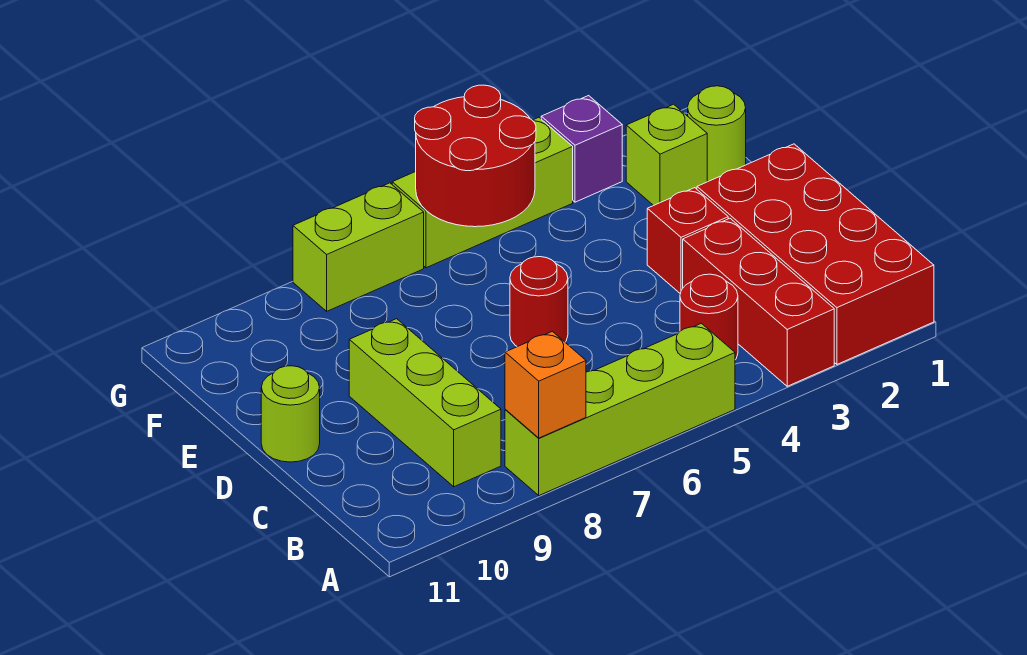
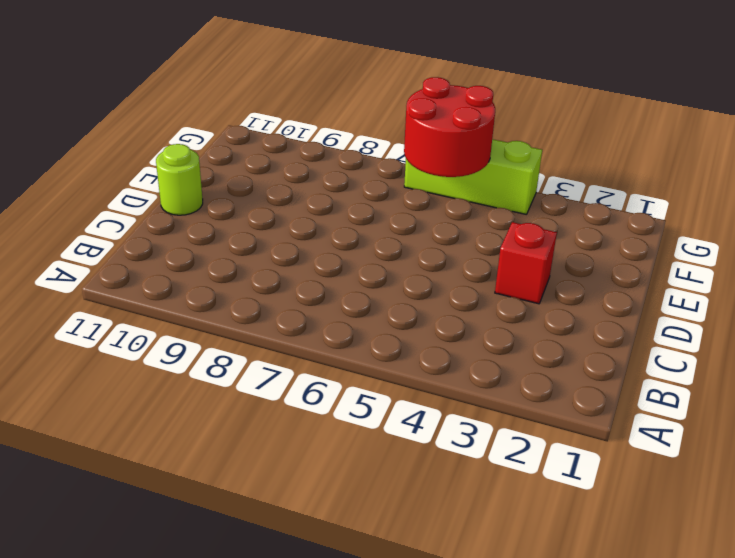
none -> red brick A1:D2 level 1
none -> red brick A3:C3 level 1
none -> lime brick A5:A8 level 1

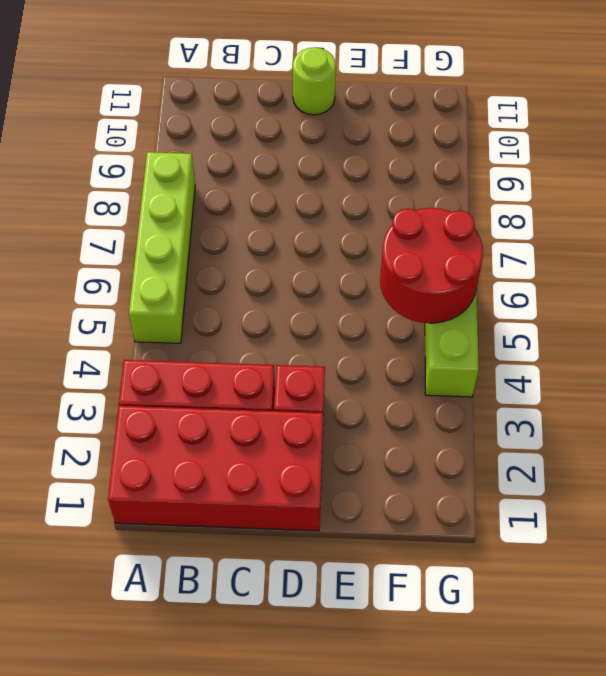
none -> red round brick B4 level 1
none -> lime brick B9:D9 level 1
none -> red round brick D6 level 1

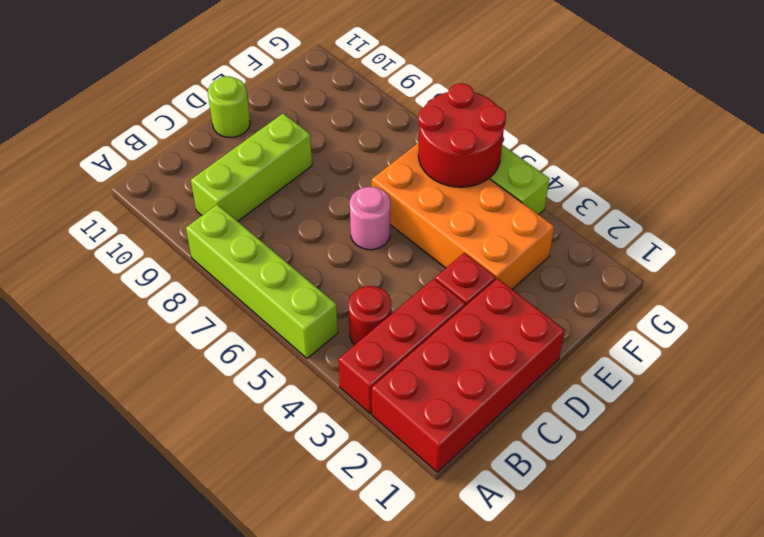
pink round brick D6 level 1 -> red round brick D6 level 1
orange brick E3:F6 level 1 -> none
none -> lime round brick F1 level 1
none -> lime brick F2 level 1
none -> purple brick G3 level 1

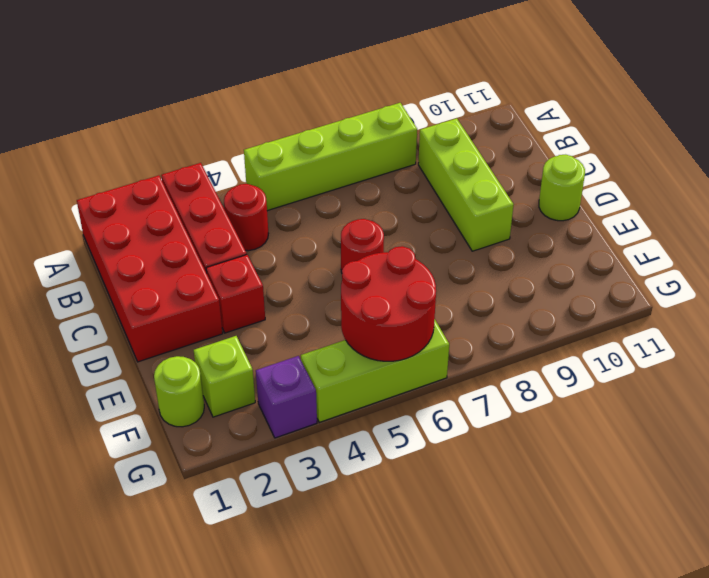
none -> lime brick G7:G8 level 1
none -> orange brick A8 level 2

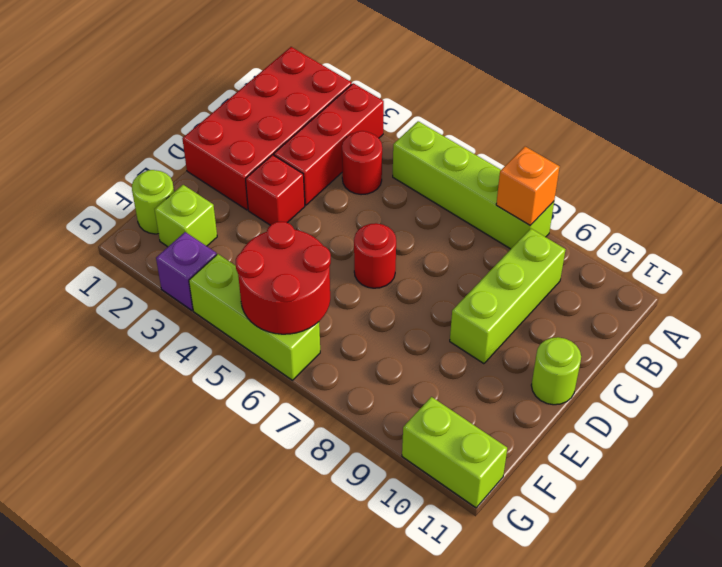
lime brick G10:G11 level 1 -> lime brick G7:G8 level 1

